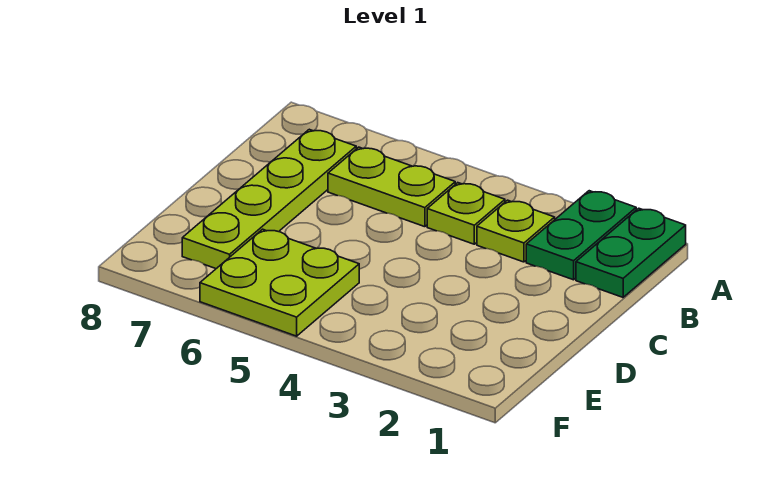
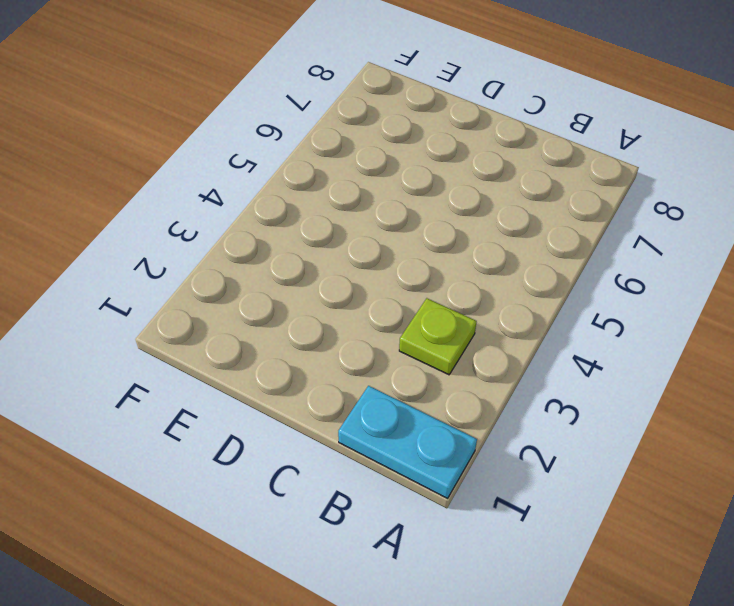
cyan plate A1:B1 level 1 -> green plate A1:B1 level 1
none -> green plate A2:B2 level 1
none -> lime plate B4 level 1

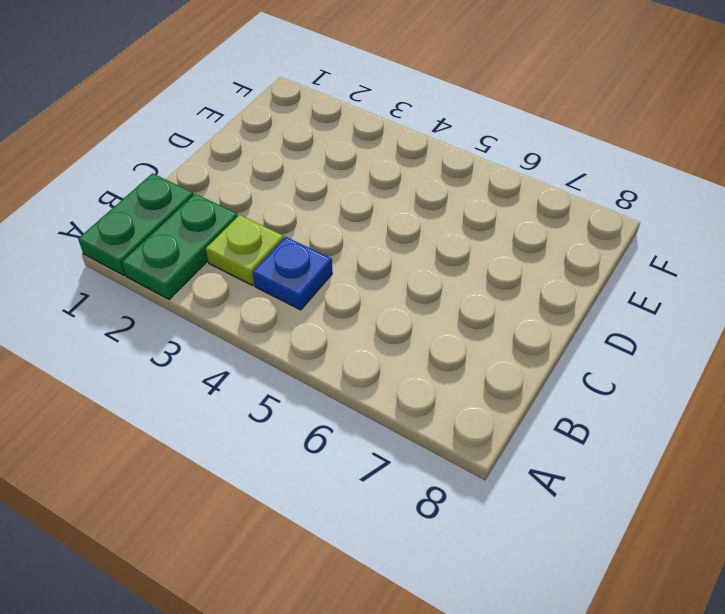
blue plate B4 level 1 -> lime plate B4 level 1
none -> lime plate B5:B6 level 1
none -> lime plate B7:E7 level 1

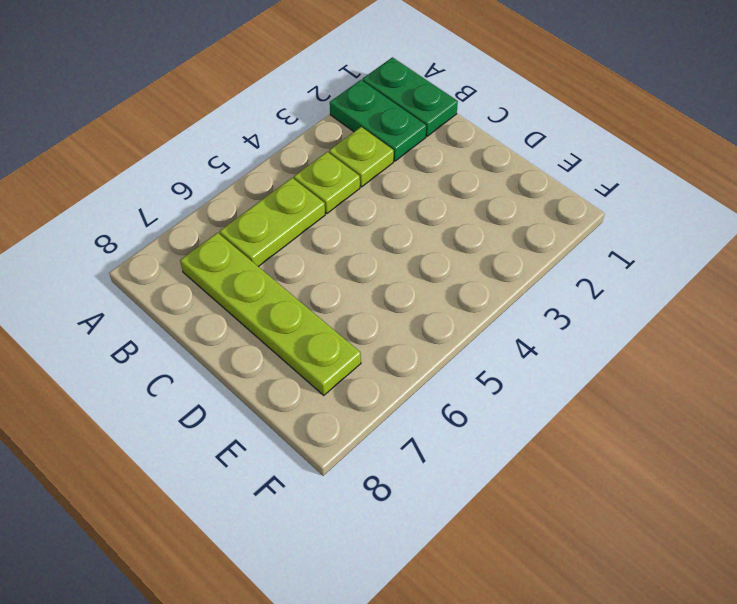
none -> lime plate E5:F6 level 1

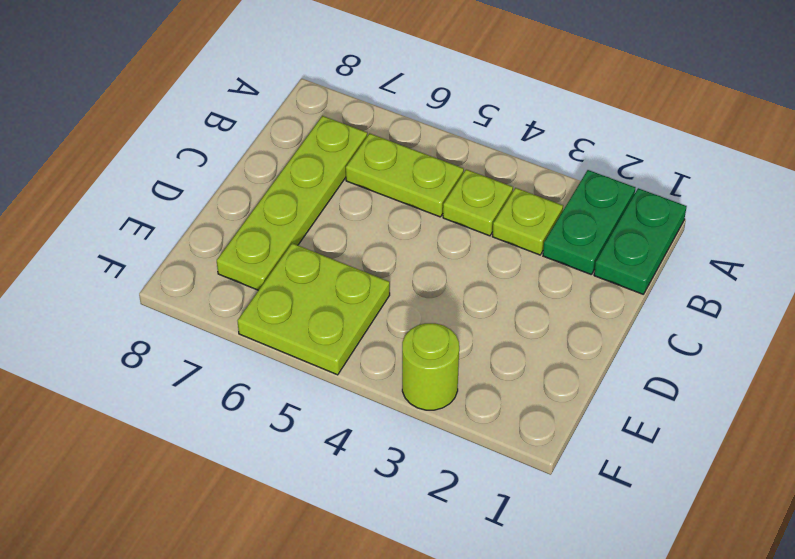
lime round brick F3 level 1 -> none

